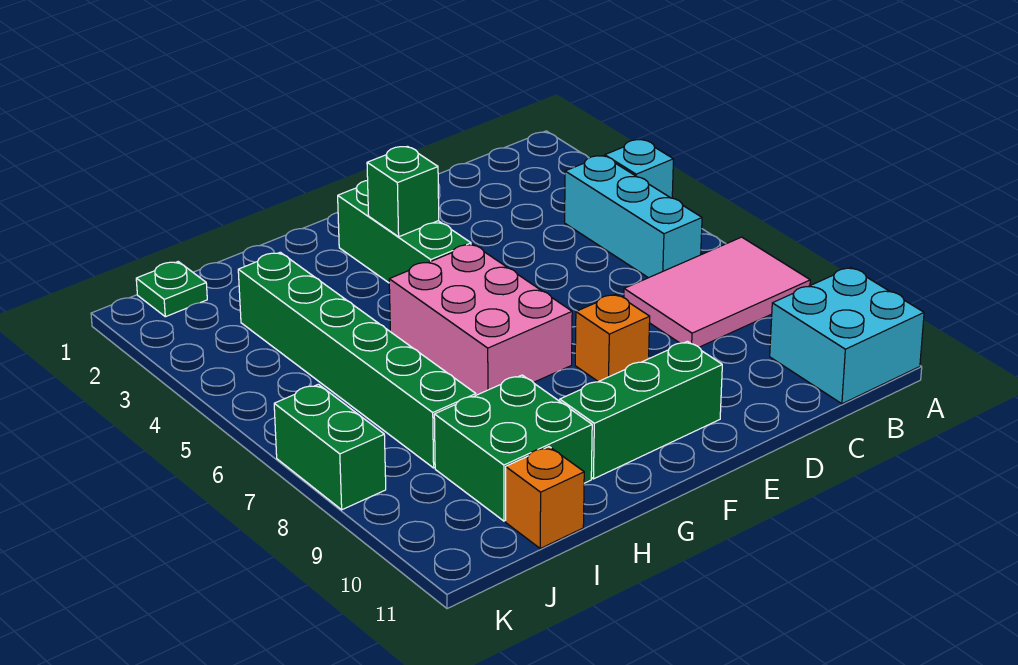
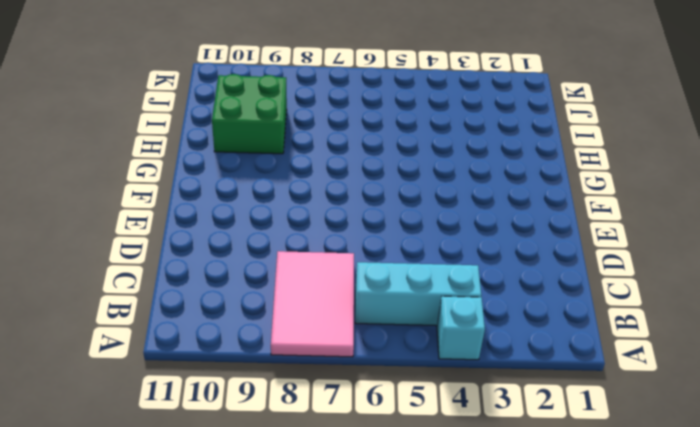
none -> cyan brick A10:B11 level 1
none -> orange brick E8 level 1
none -> green brick E10:G10 level 1

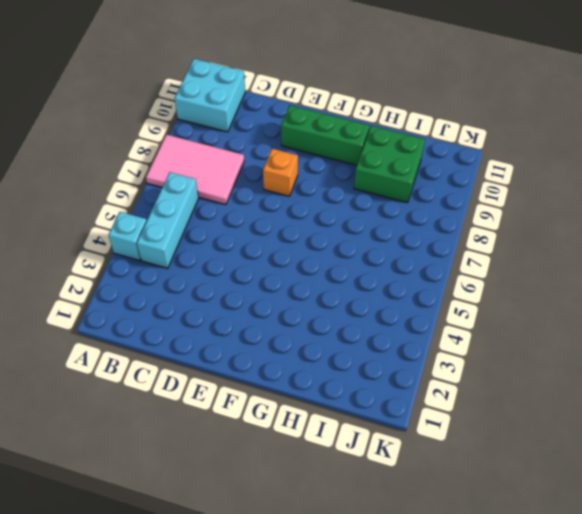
none -> green brick F2:F4 level 1
none -> pink brick F5:G7 level 1
none -> green brick I3:I8 level 1

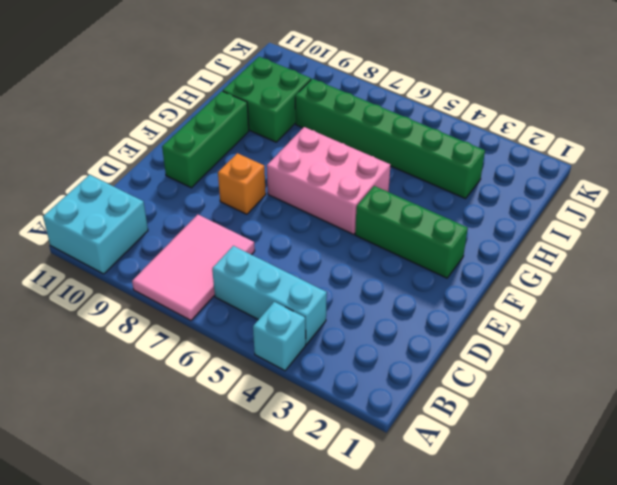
none -> orange brick I11 level 1
none -> green plate J1 level 1
none -> green brick K7:K8 level 1

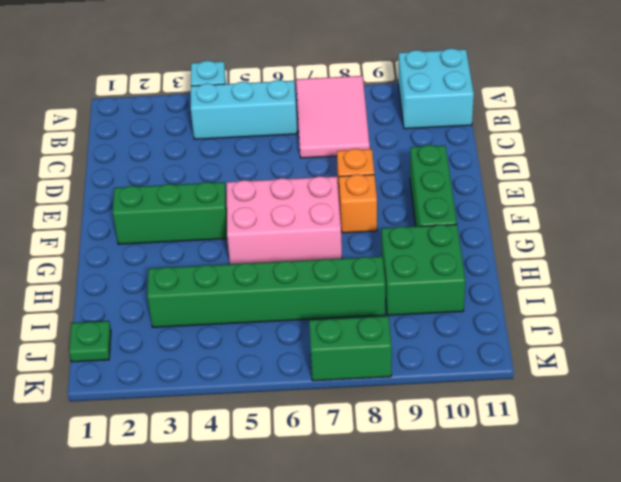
orange brick F8 level 1 -> orange brick I11 level 1
none -> green brick F3 level 2

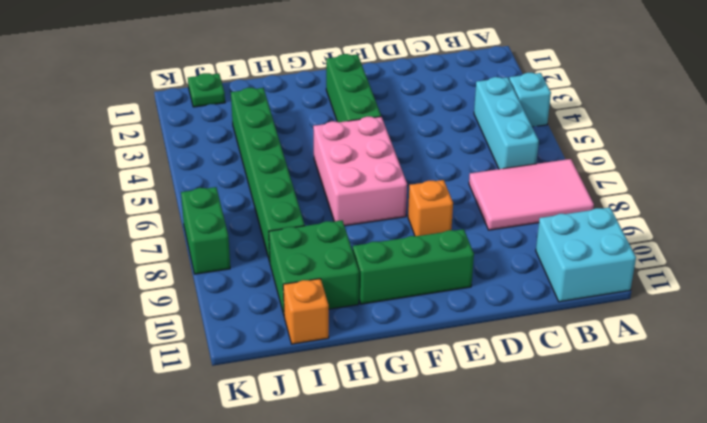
none -> green brick F3 level 2

